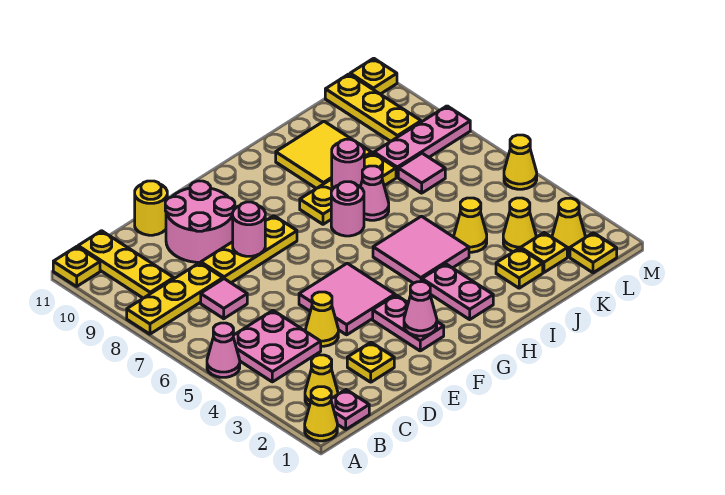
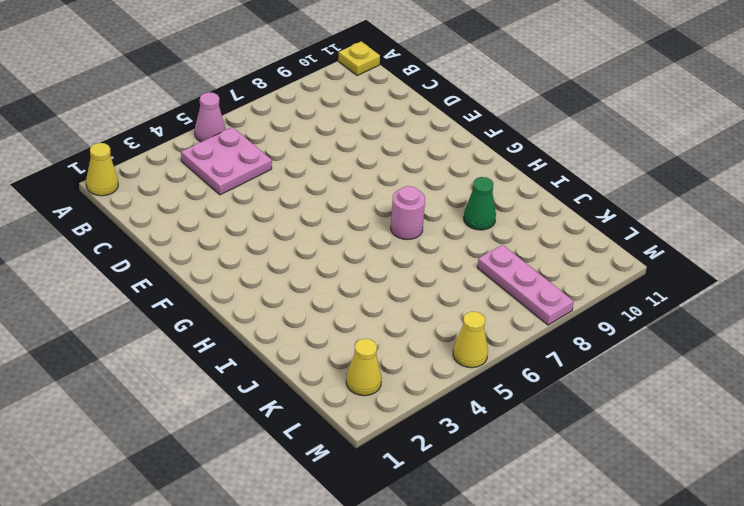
green cone I9 level 1 -> yellow tile I9:J10 level 1
none -> yellow plate A8:C8 level 1
none -> pink plate B1 level 1
none -> yellow cone B2 level 1
none -> yellow plate B9:B11 level 1

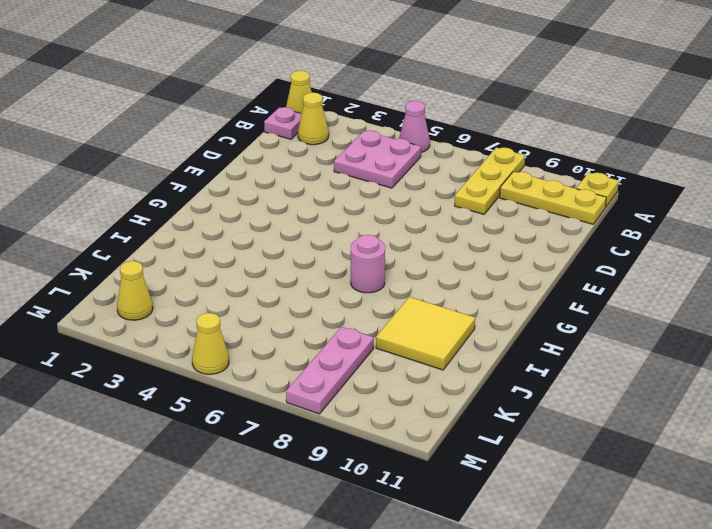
none -> pink tile C7 level 1
none -> yellow plate D2 level 1
none -> yellow cone D4 level 1
none -> yellow plate D8:F8 level 1

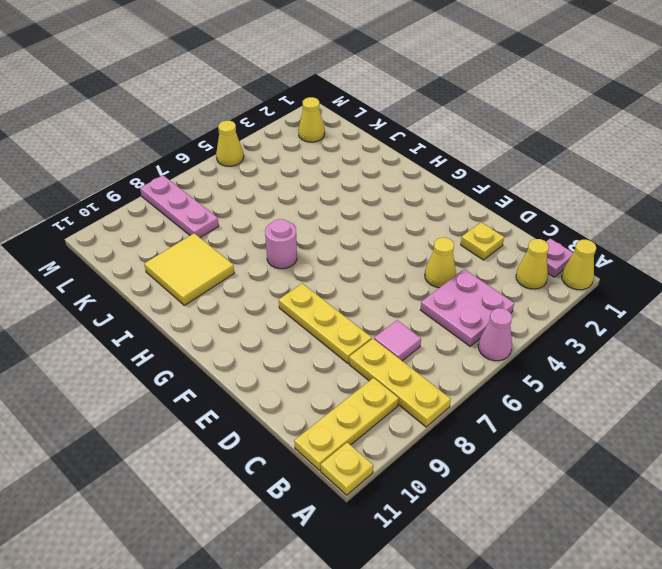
none -> pink round brick D9:E10 level 1
none -> yellow round brick D11 level 1
none -> pink tile E4:F5 level 1
none -> pink plate F2:F3 level 1

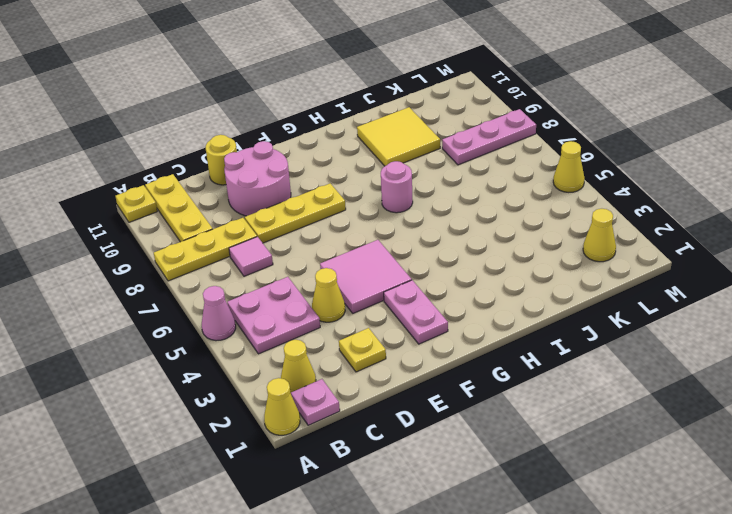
none -> pink plate H2:H3 level 1
none -> pink tile H4:I5 level 1
none -> yellow plate H8:J8 level 1
none -> pink cone I7 level 1

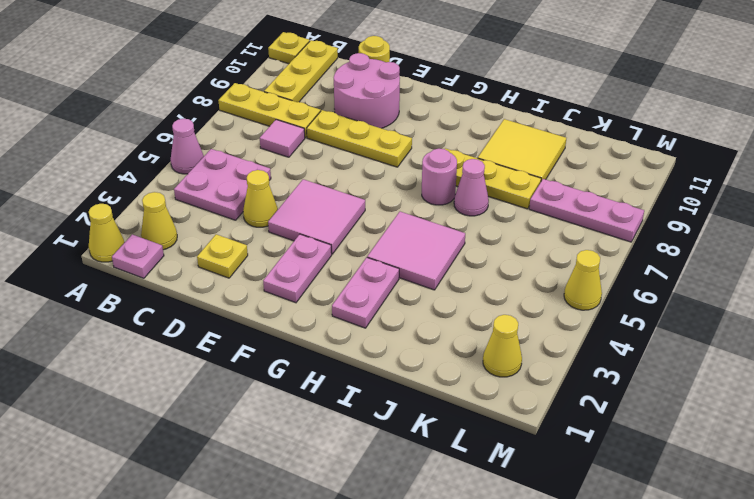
none -> yellow plate J2 level 1
none -> yellow cone J4 level 1
none -> yellow plate K2 level 1
none -> yellow cone K3 level 1

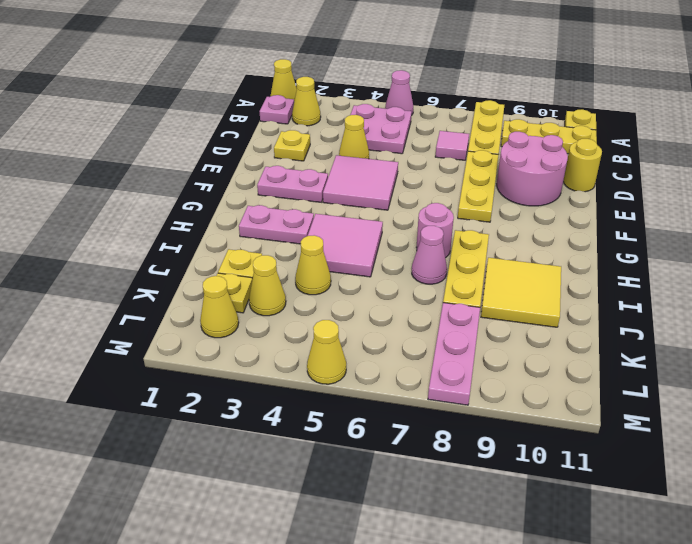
none -> pink tile K7 level 1
none -> yellow plate L1 level 1
none -> yellow plate L9:L11 level 1
none -> yellow plate M11 level 1

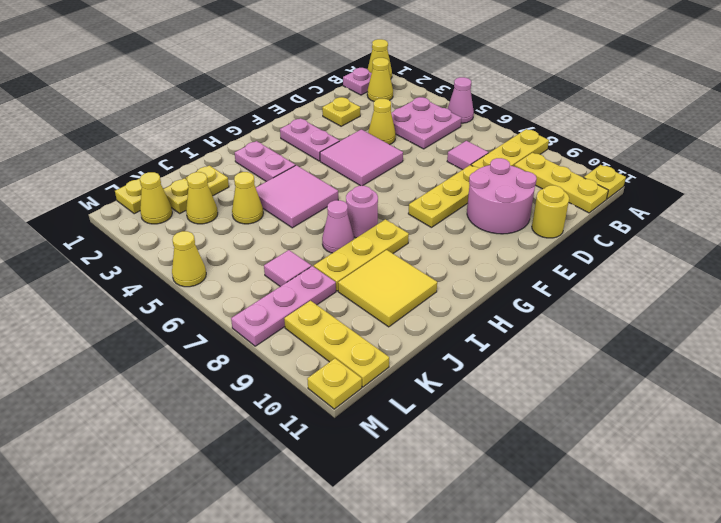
none -> pink round brick E8 level 2
none -> pink cone F2 level 2
none -> pink round brick I8 level 2

